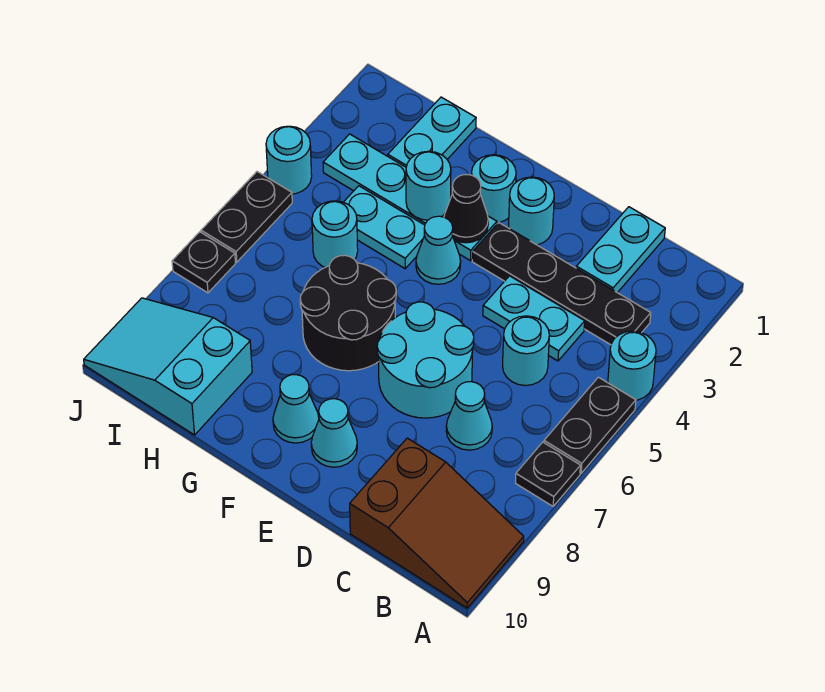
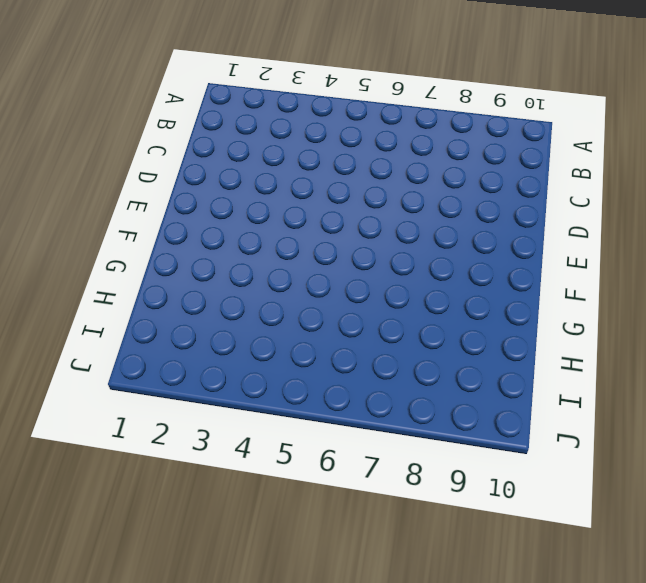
none -> cyan round brick A4 level 1
none -> black plate A5:A6 level 1
none -> black plate A7 level 1

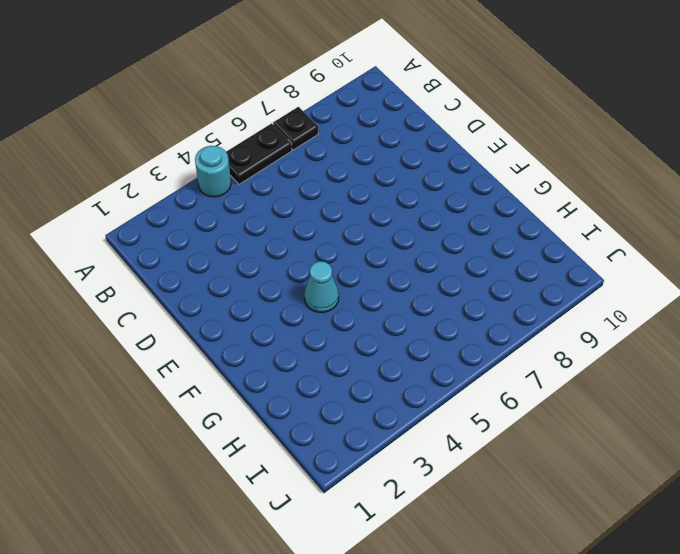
none -> brown slope A9:C10 level 1 top C
none -> black plate B3:E3 level 1
none -> cyan plate C1:C2 level 1

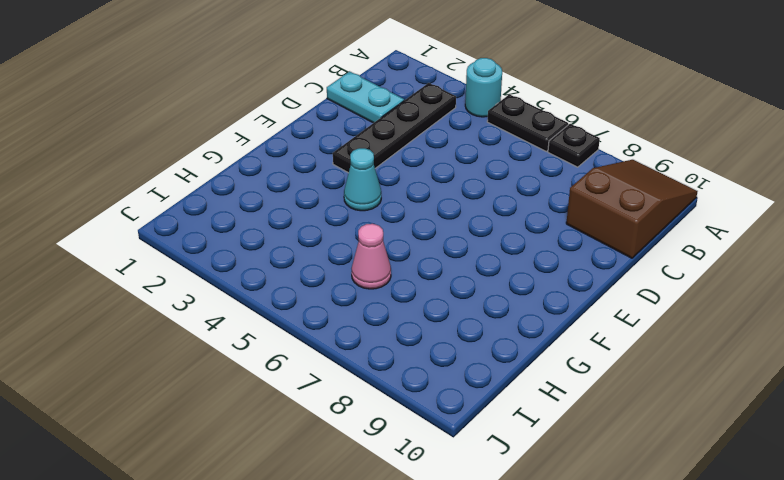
pink cone H6 level 1 -> none
none -> cyan plate C4:D4 level 1
none -> cyan round brick C5 level 1
none -> cyan cone C7 level 1

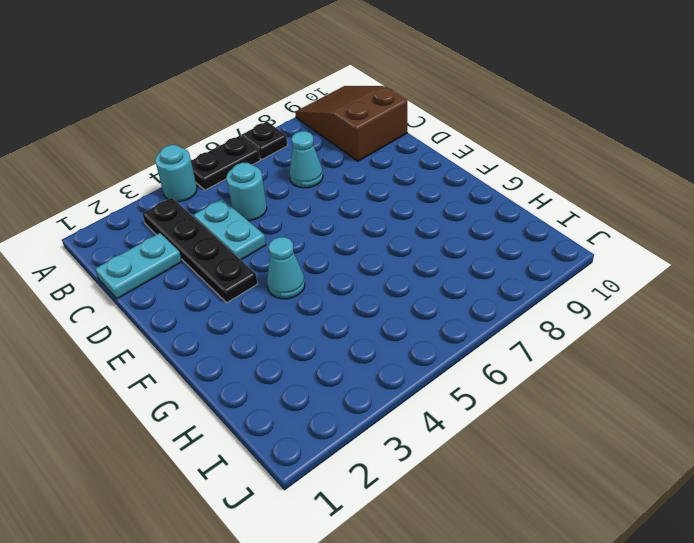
none -> cyan round brick D6:E7 level 1
none -> cyan round brick E2 level 1
none -> cyan cone E9 level 1

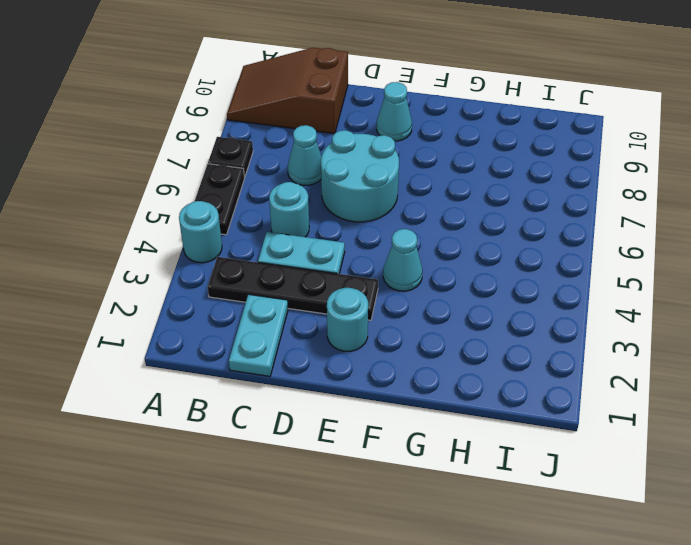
none -> cyan round brick F2 level 1
none -> cyan plate F3:I3 level 1
none -> black round brick F6:G7 level 1

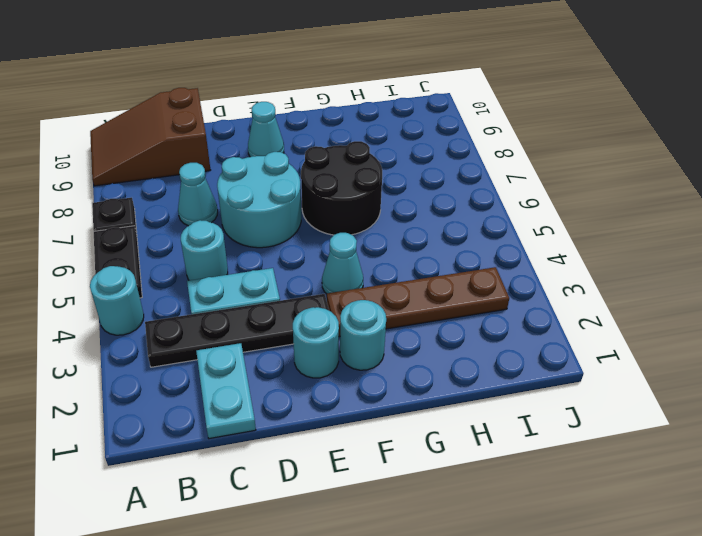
brown plate F3:I3 level 1 -> cyan plate F3:I3 level 1
none -> cyan cone F9 level 1
none -> cyan plate G4:H4 level 1
none -> cyan plate H1:H2 level 1

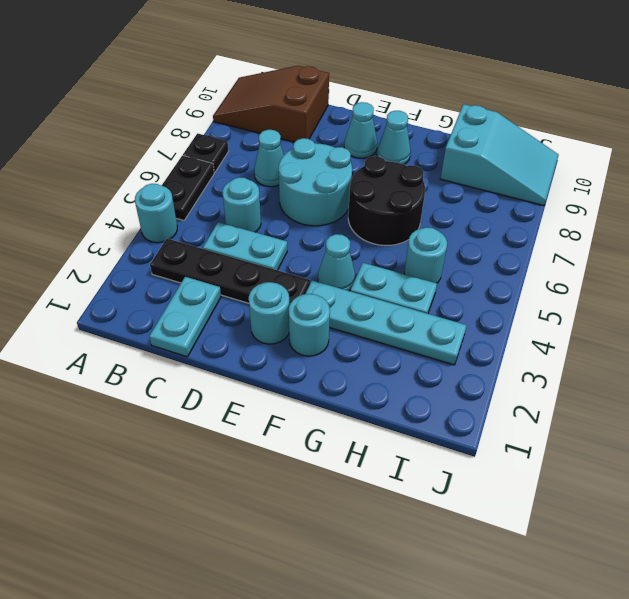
none -> cyan plate H1:H2 level 1
none -> cyan round brick J4 level 1
none -> black plate J5:J6 level 1

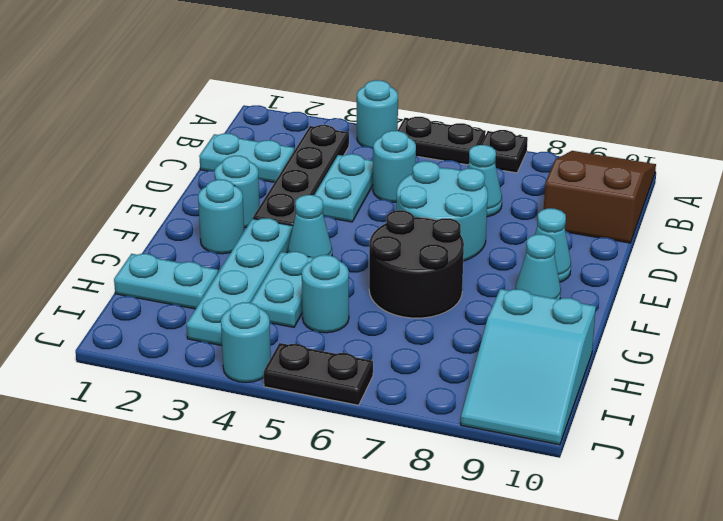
none -> black plate J7 level 1
none -> black cone F3 level 2
none -> cyan round brick G3 level 2

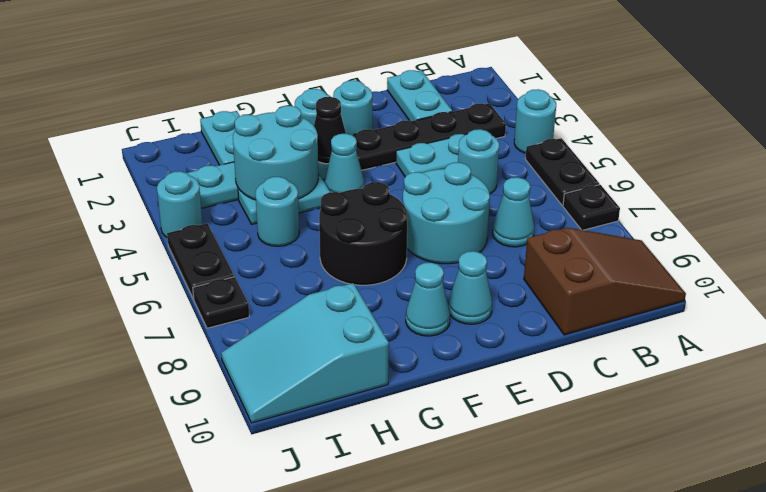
cyan round brick G3:H4 level 2 -> cyan round brick G3 level 2

